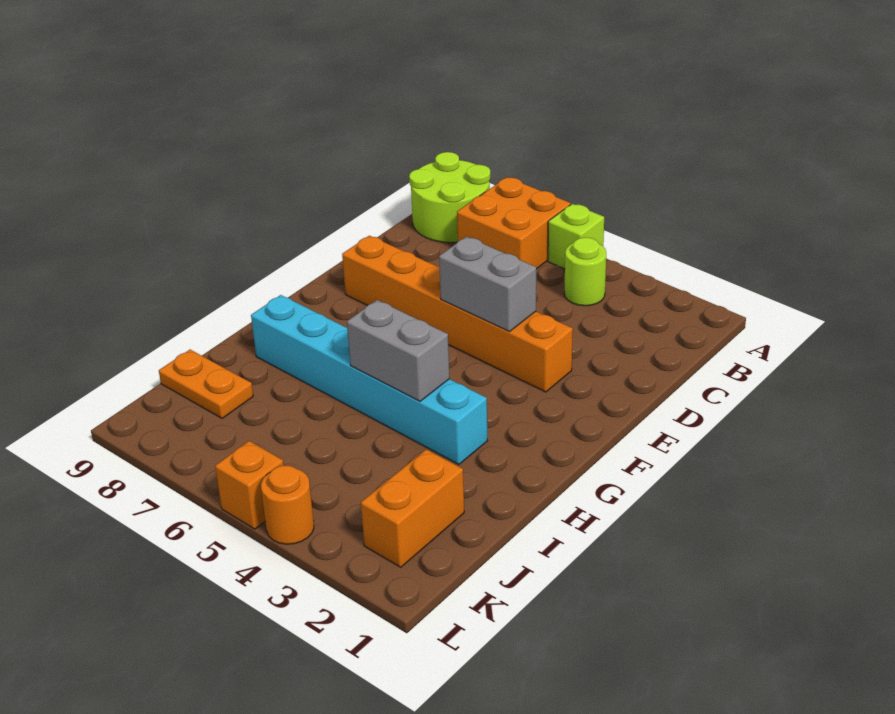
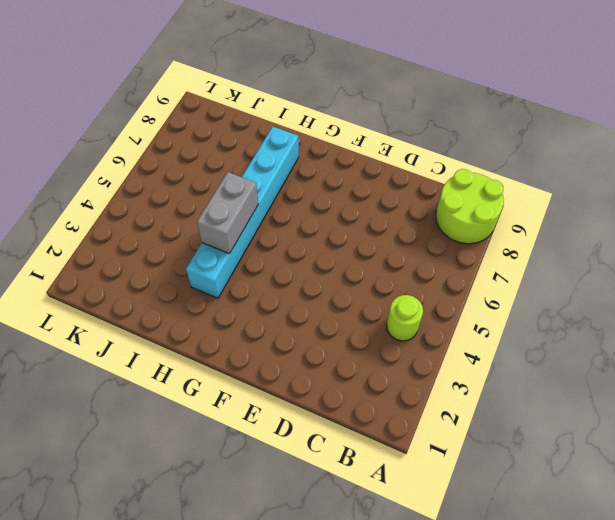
none -> lime brick A5 level 1
none -> orange brick A6:B7 level 1
none -> orange brick E3:E8 level 1

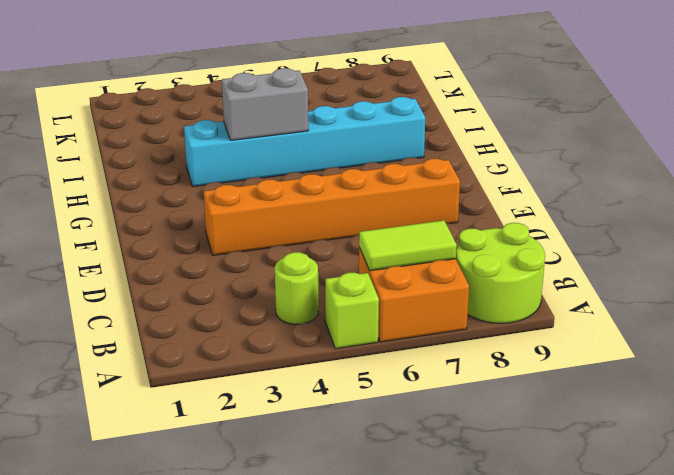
lime tile B6:B7 level 2 -> none
none -> orange brick J2:K2 level 1
none -> orange plate J8:J9 level 1
none -> orange round brick L4 level 1

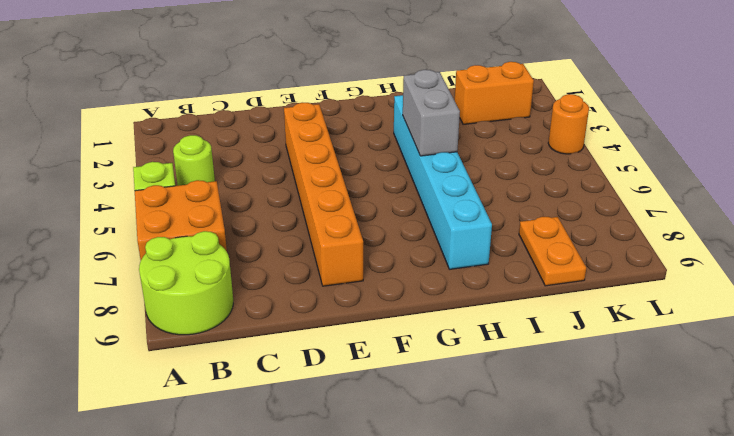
none -> orange brick L5 level 1
none -> grey brick E4:E5 level 2

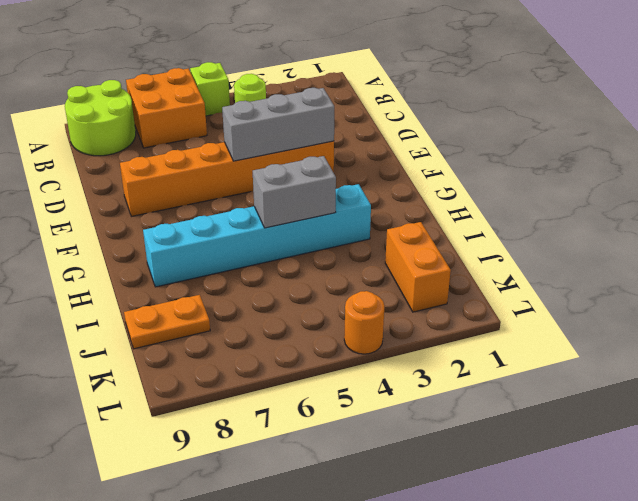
grey brick E3:E5 level 2 -> grey brick E4:E5 level 2
none -> orange brick L5 level 1

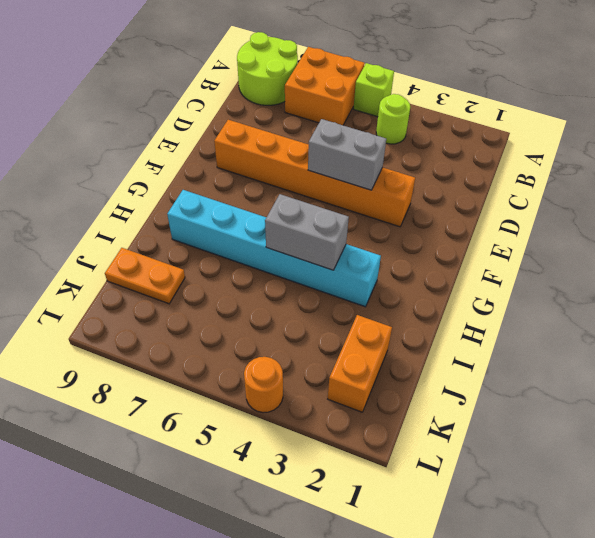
none -> orange brick L5 level 1

